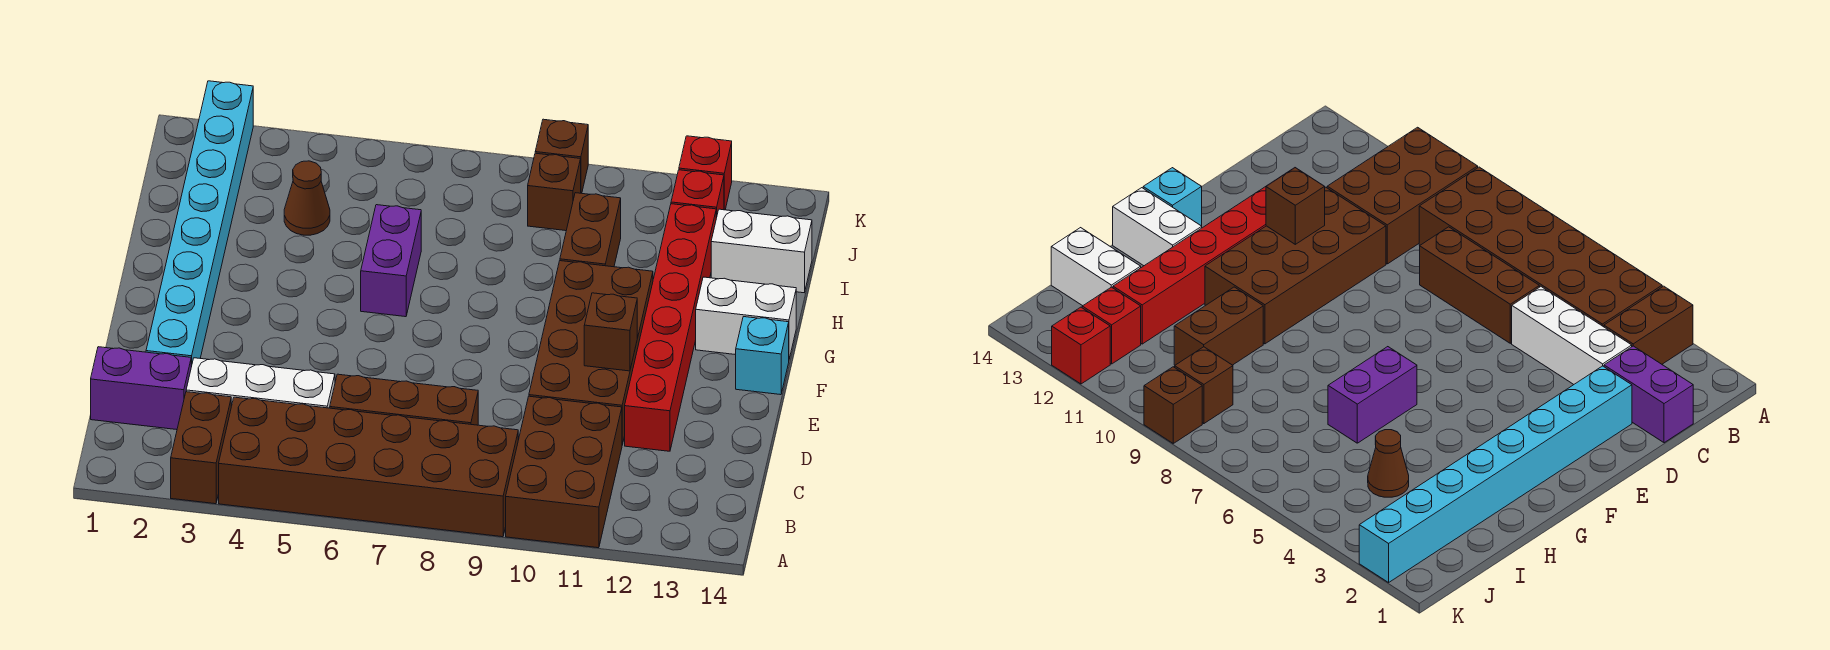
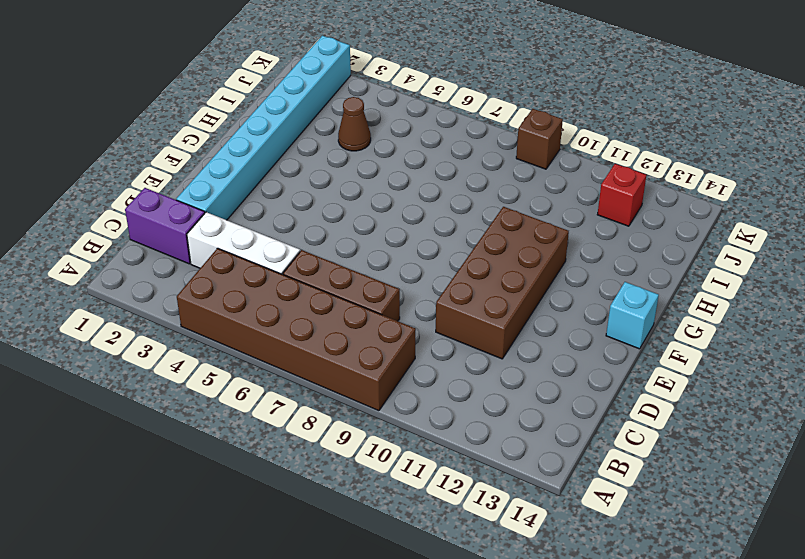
none -> brown brick A3:B3 level 1
none -> brown brick A10:C11 level 1
none -> red brick D12:I12 level 1

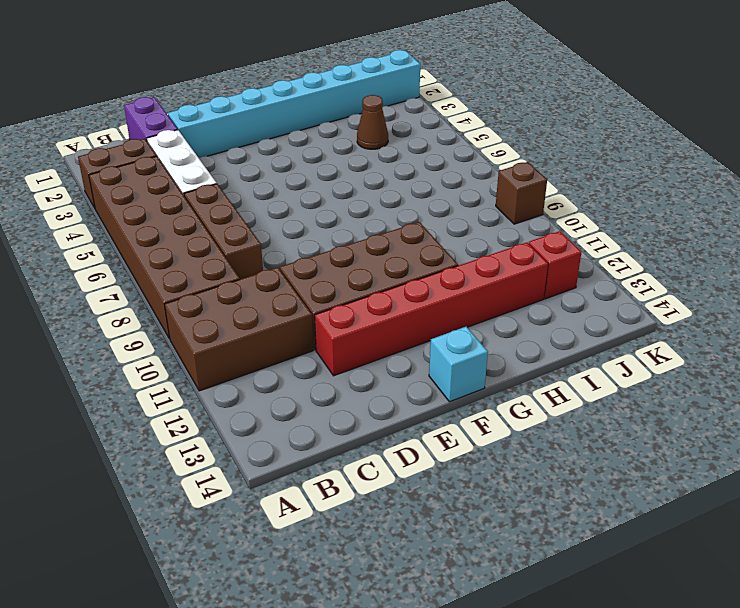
none -> purple brick G6:H6 level 1
none -> white brick G13:G14 level 1
none -> brown brick H10:I10 level 1

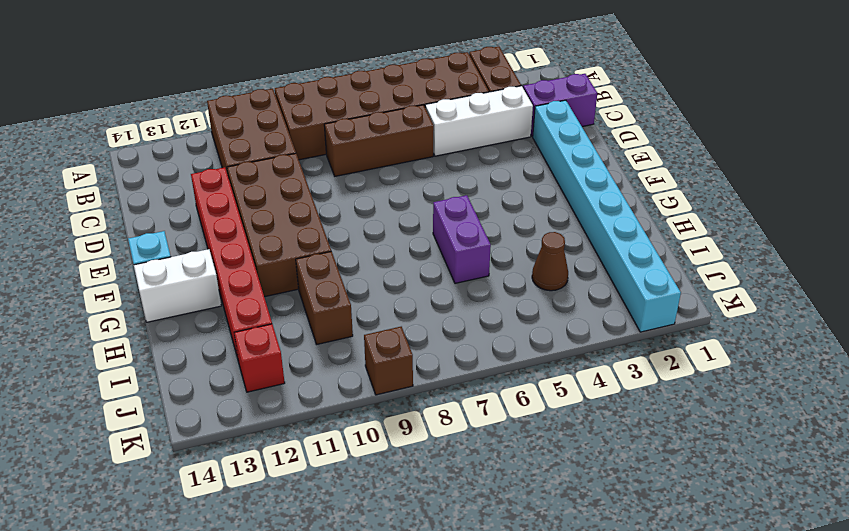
none -> white brick I13:I14 level 1
none -> brown brick J9 level 1
none -> red brick K12 level 1

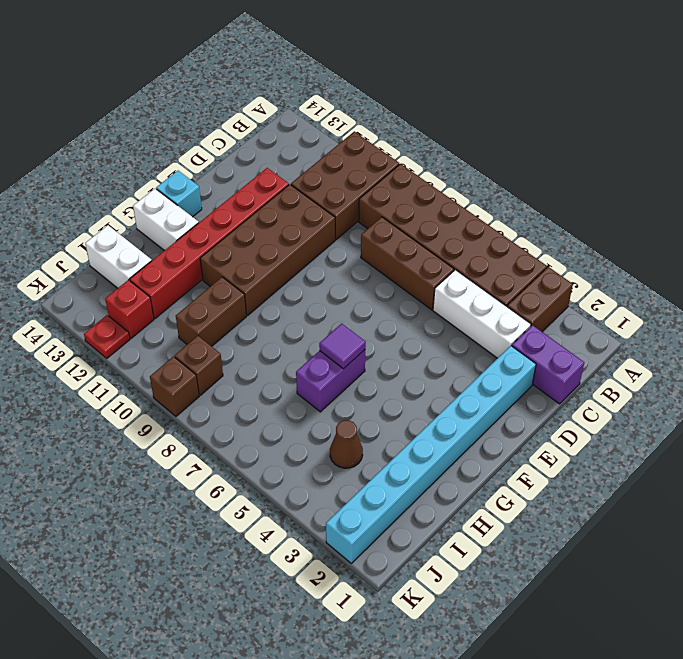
purple tile G6 level 2 -> none
red plate K12 level 1 -> red brick K12 level 1
none -> brown brick E11 level 2

